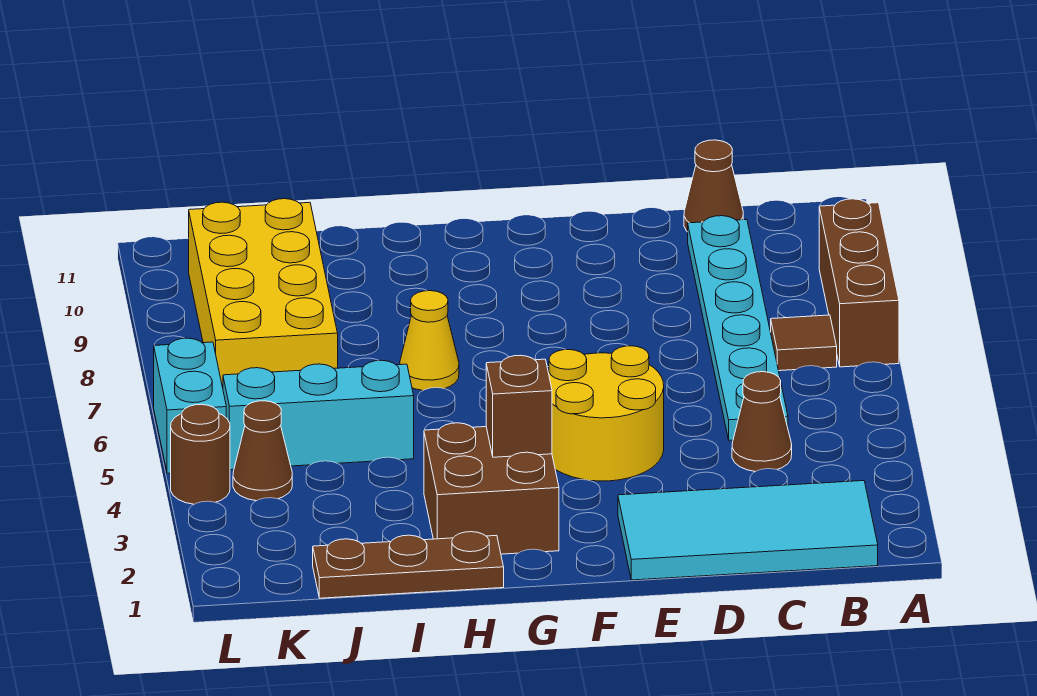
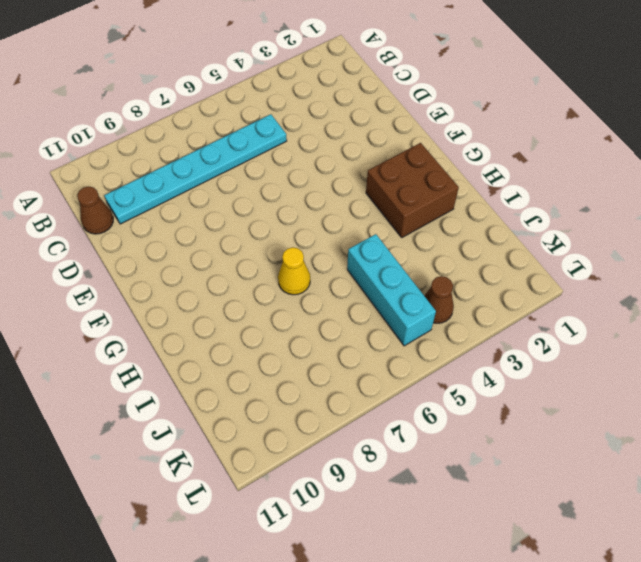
none -> brown brick A7:A9 level 1
none -> cyan tile B1:E2 level 1
none -> brown tile B7 level 1

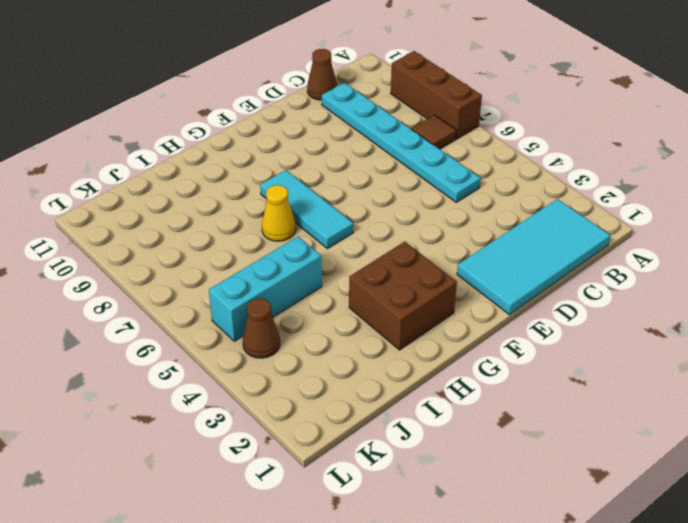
cyan tile G6:G8 level 1 -> none
none -> brown cone C4 level 1
none -> yellow round brick E4:F5 level 1
none -> brown plate H1:J1 level 1

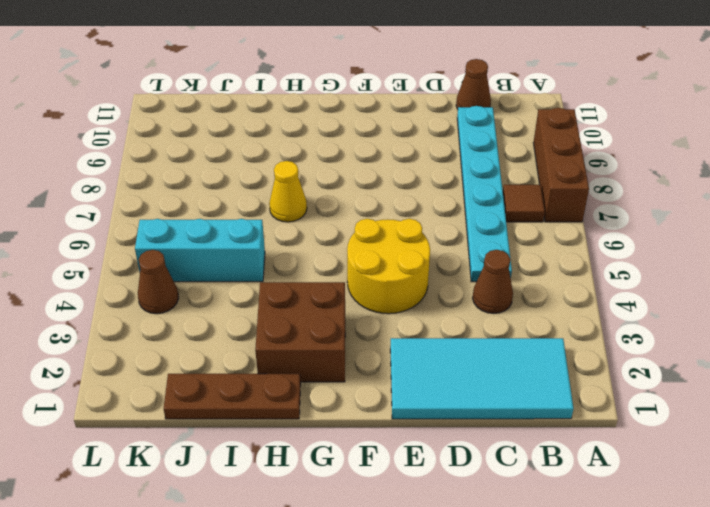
none -> yellow brick J7:K10 level 1
none -> brown round brick L4 level 1
none -> cyan brick L5:L6 level 1

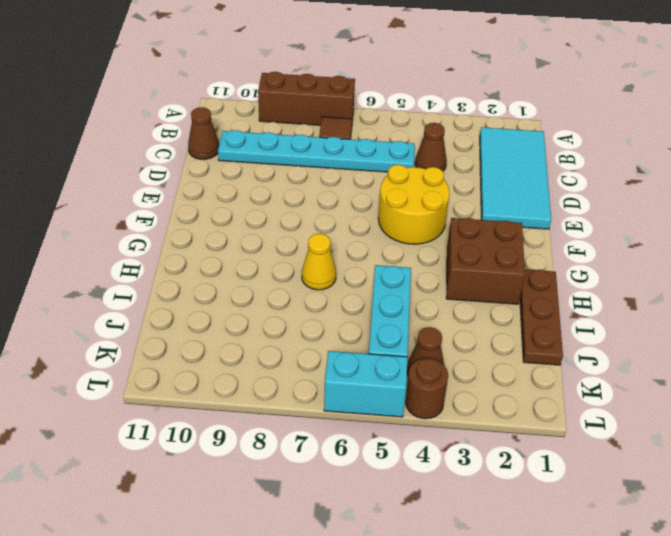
none -> yellow brick J7:K10 level 1
none -> brown brick G3 level 2

